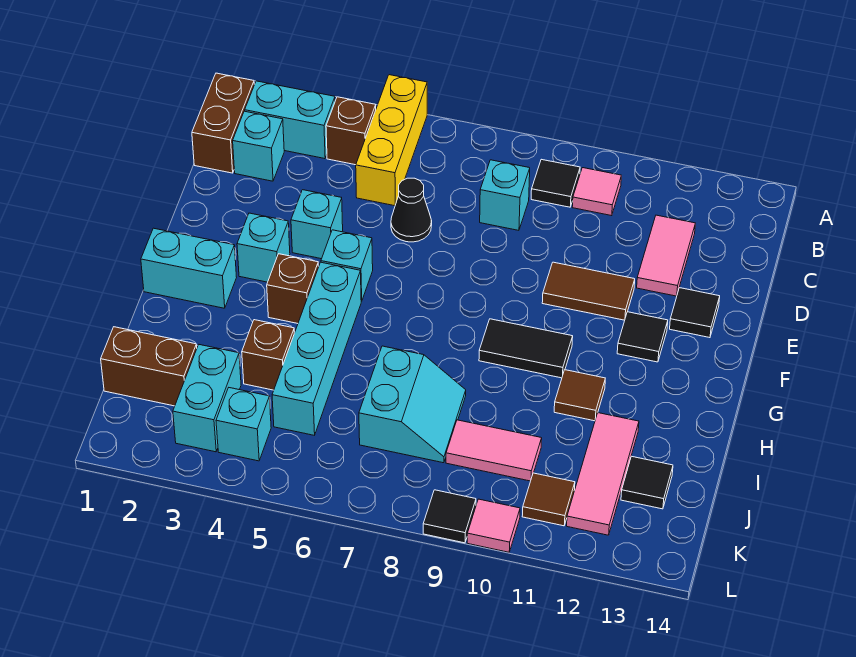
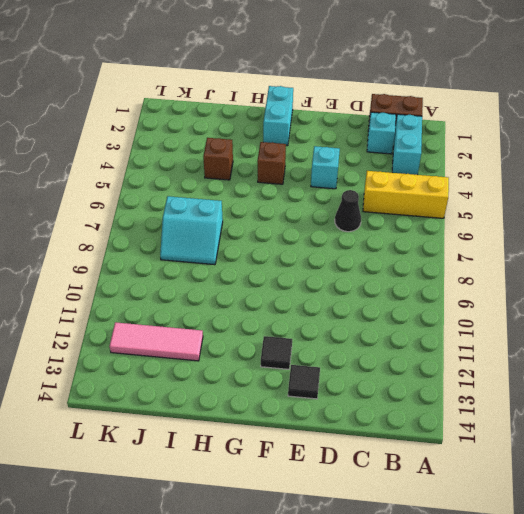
none -> brown brick B4 level 1
none -> black tile B9 level 1
none -> pink tile B10 level 1
none -> cyan brick C8 level 1

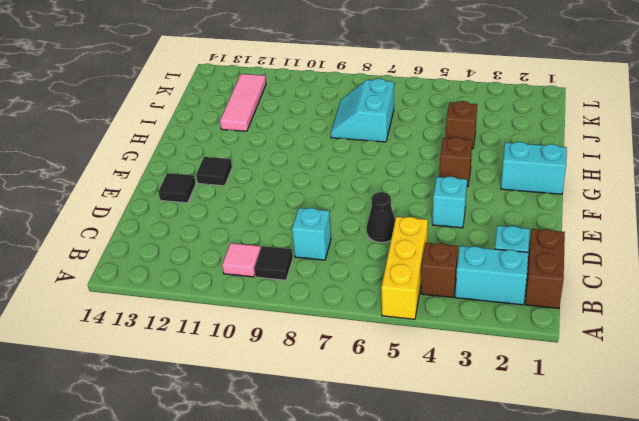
none -> pink tile C12:D12 level 1
none -> brown tile E10:E11 level 1
none -> cyan brick F3 level 1
none -> cyan brick F5 level 1

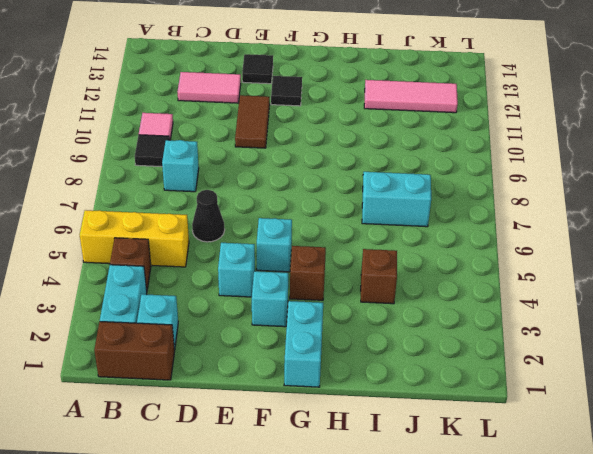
none -> cyan brick G5:J5 level 1
none -> black tile G9:G10 level 1
none -> brown tile H11 level 1
none -> brown brick J1:J2 level 1

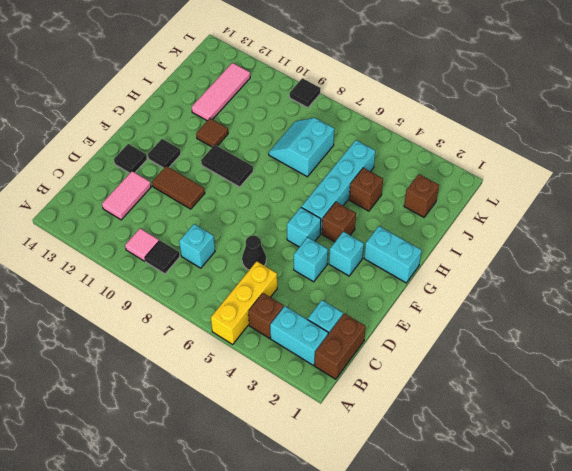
brown brick J2 level 1 -> brown brick J1:J2 level 1
none -> cyan brick J3:K3 level 1
none -> pink tile J9:J10 level 1
none -> black tile J13 level 1
none -> cyan brick K4 level 1

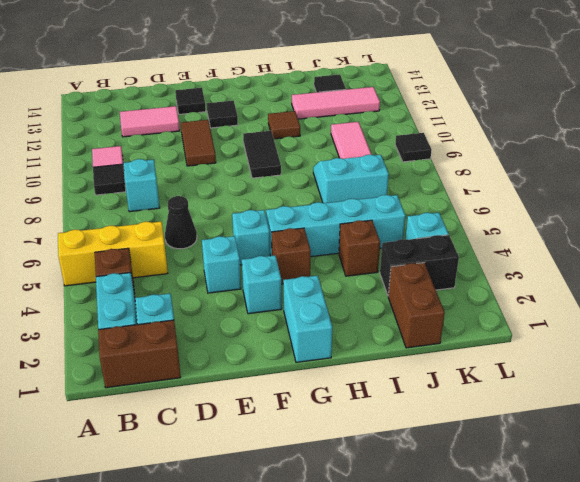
black brick J3:K3 level 1 -> cyan brick J3:K3 level 1
none -> brown tile K11 level 1
none -> pink tile L10 level 1

